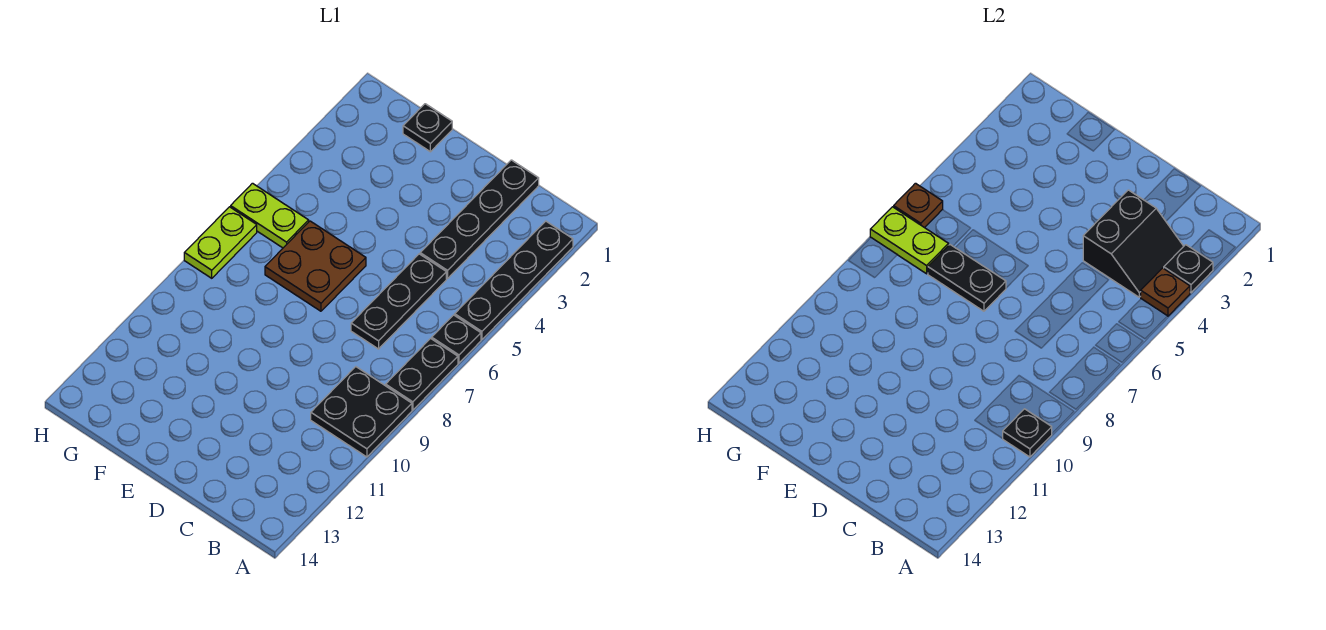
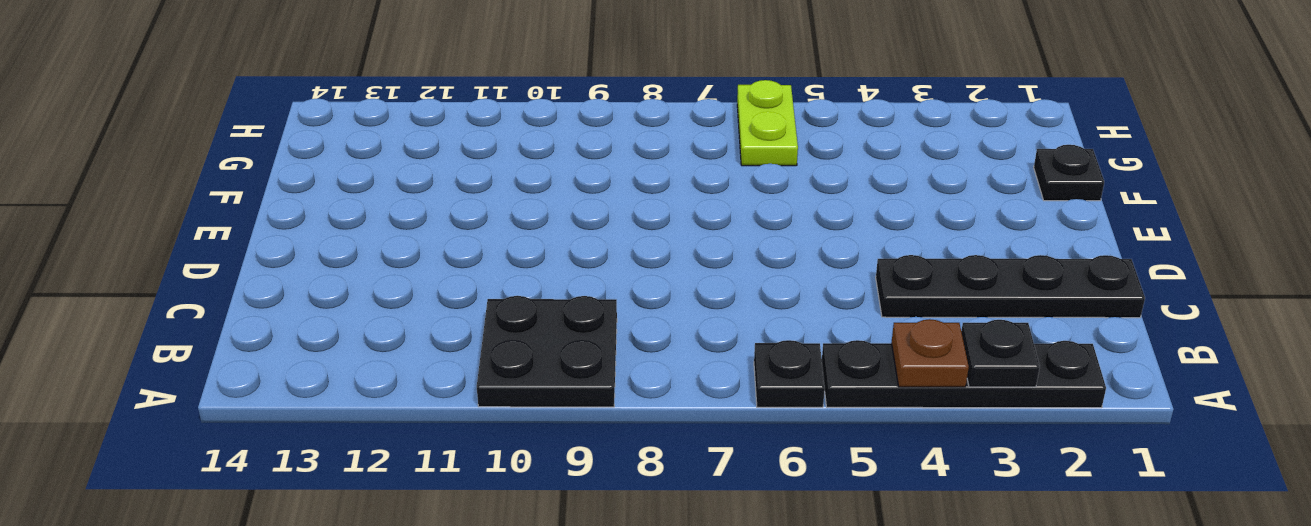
none -> black plate A7:A8 level 1
none -> black plate C5:C7 level 1
none -> brown plate E6:F7 level 1

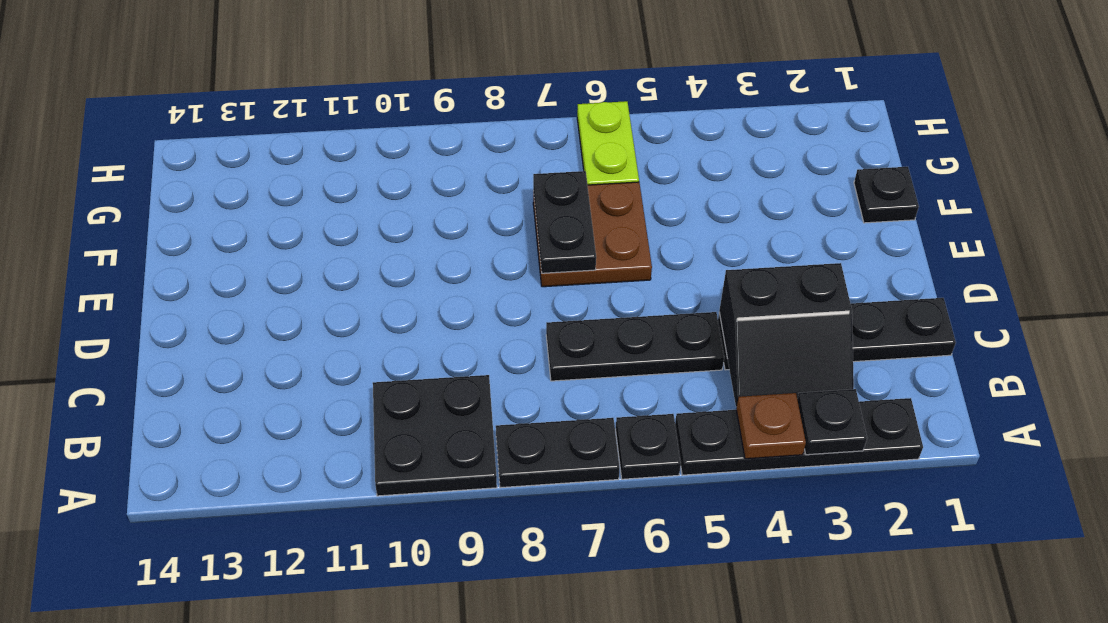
none -> lime plate H7:H8 level 1
none -> black plate A10 level 2
none -> lime plate G7:H7 level 2

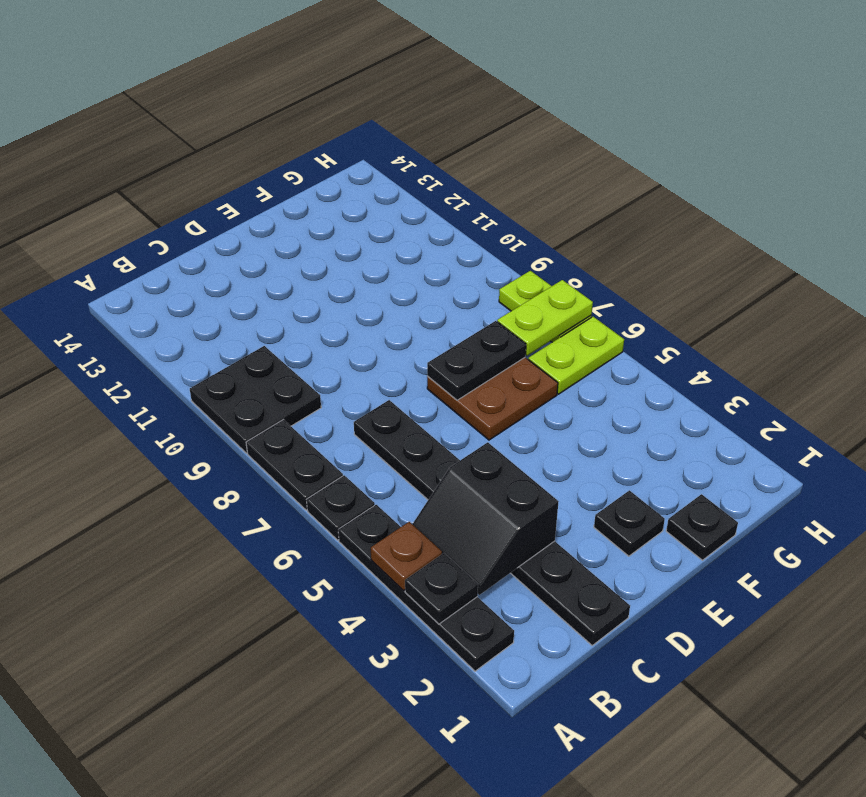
black plate E2 level 1 -> black plate A10 level 2
none -> brown plate H6 level 2

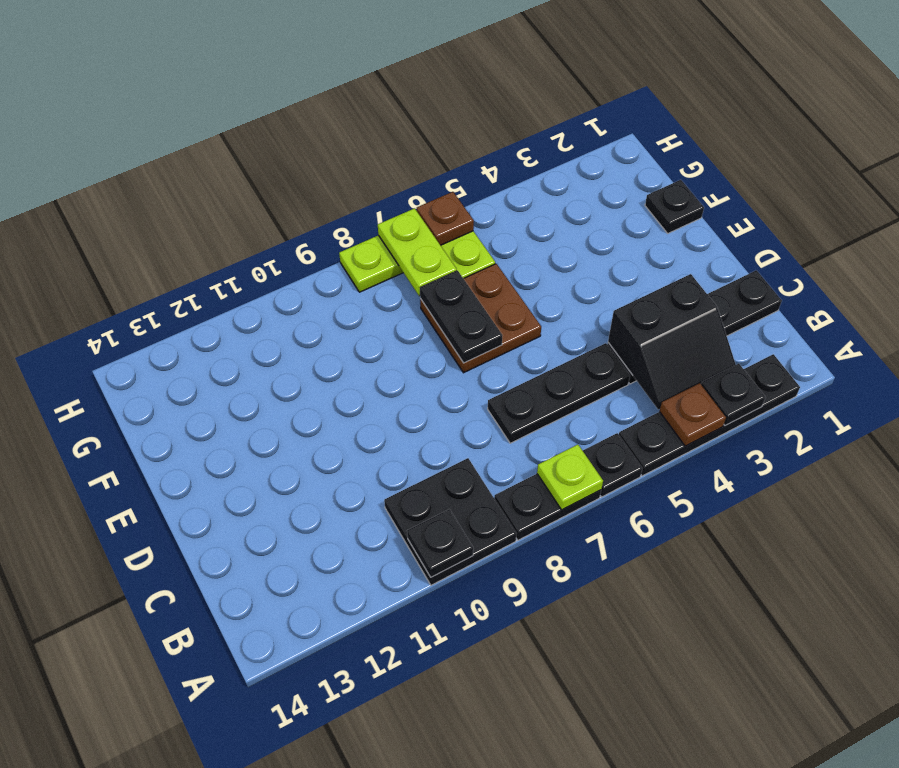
lime plate A7 level 2 -> none

